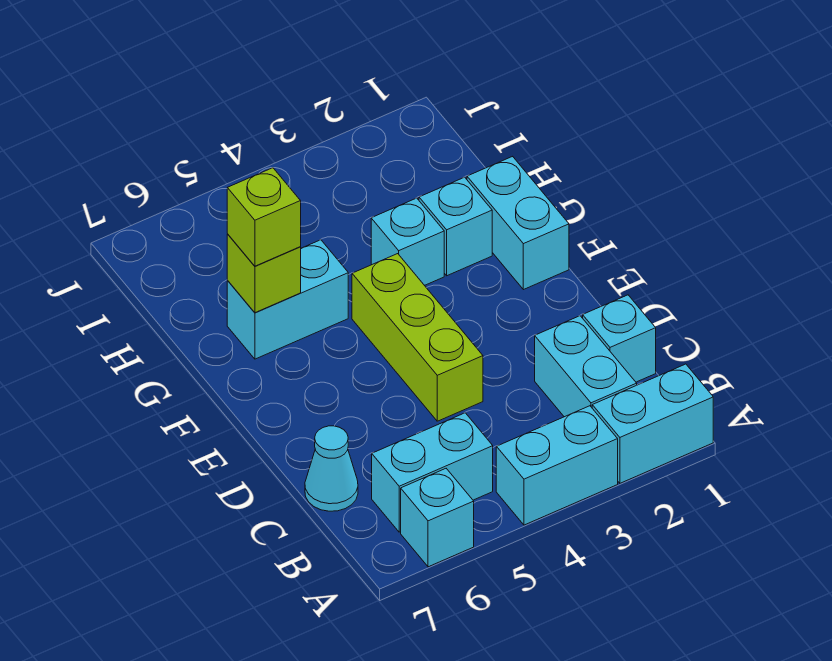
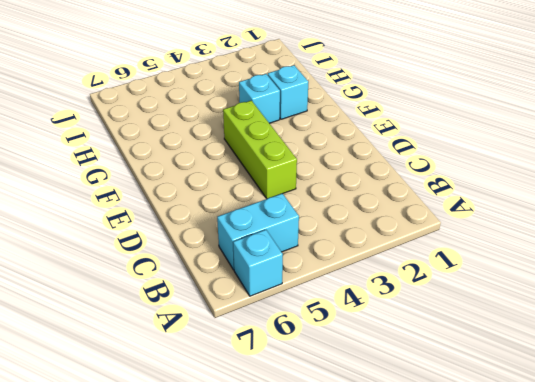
none -> cyan brick A1:A2 level 1
none -> cyan brick A3:A4 level 1
none -> cyan brick B2:C2 level 1

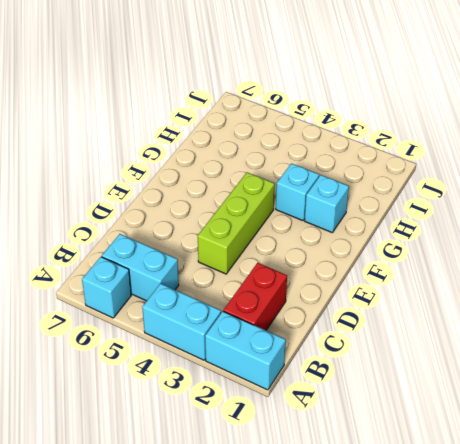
red brick B2:C2 level 1 -> cyan brick B2:C2 level 1
none -> cyan brick C1 level 1
none -> cyan cone C7 level 1
none -> cyan brick F1:G1 level 1

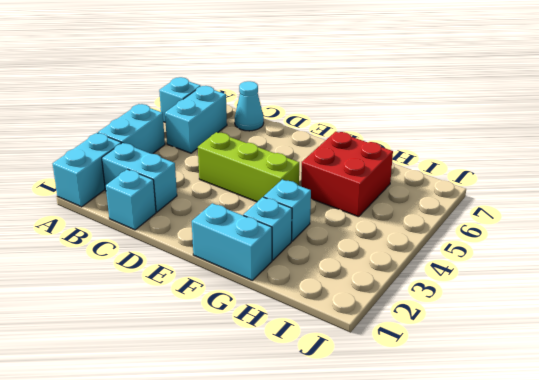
red brick G5:H6 level 1 -> cyan brick G5:G6 level 1
none -> lime brick G6 level 2
none -> lime brick G6 level 3

